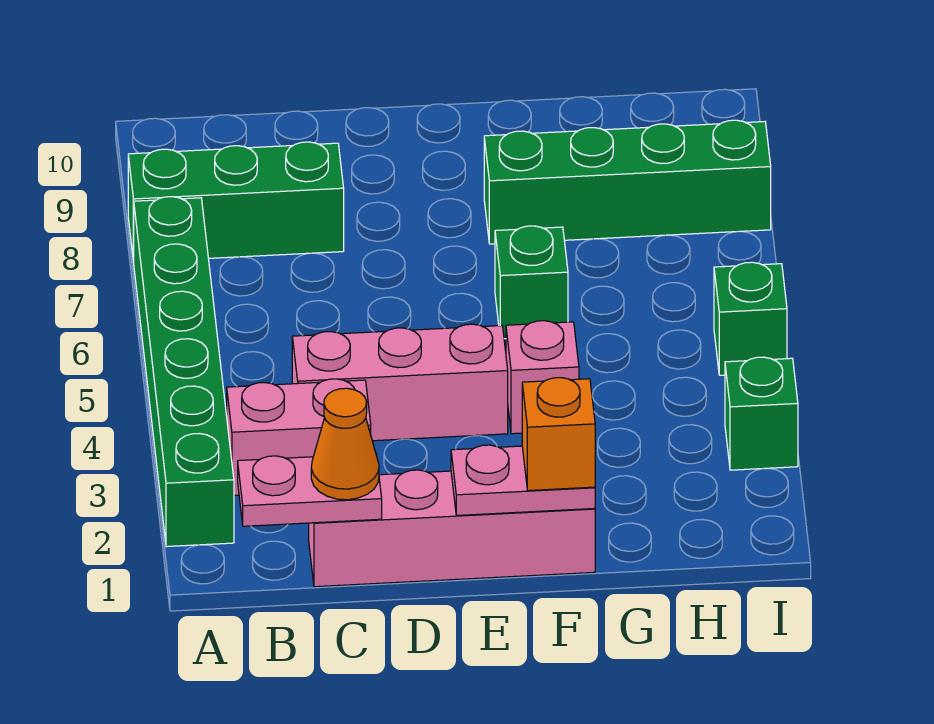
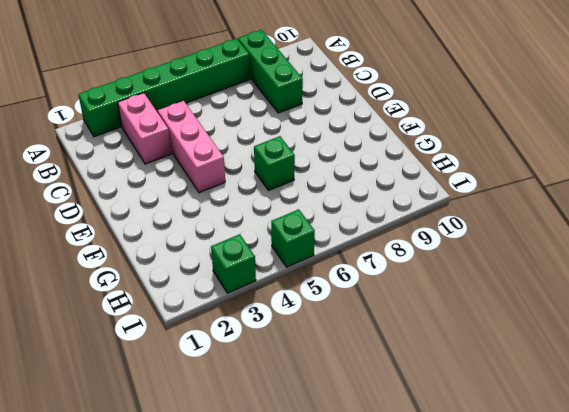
none -> pink brick C1:F1 level 1
none -> pink brick F4 level 1
none -> green brick F8:I8 level 1

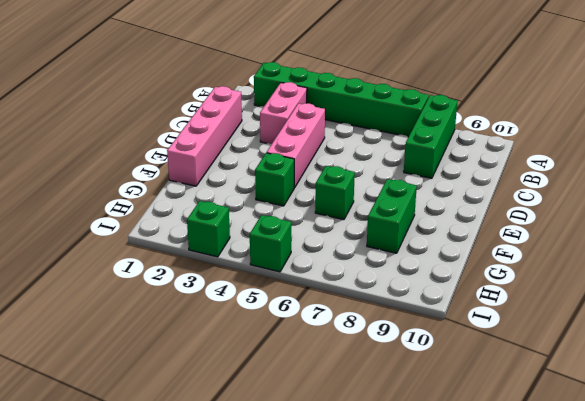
green brick F4 level 1 -> pink brick F4 level 1
green brick F8:G8 level 1 -> green brick F8:I8 level 1
none -> pink plate B1:C1 level 2
none -> pink plate E1:F1 level 2
none -> orange cone C1 level 3

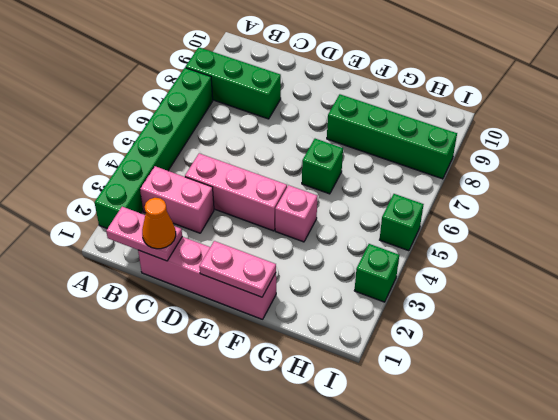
none -> orange brick F1 level 3

